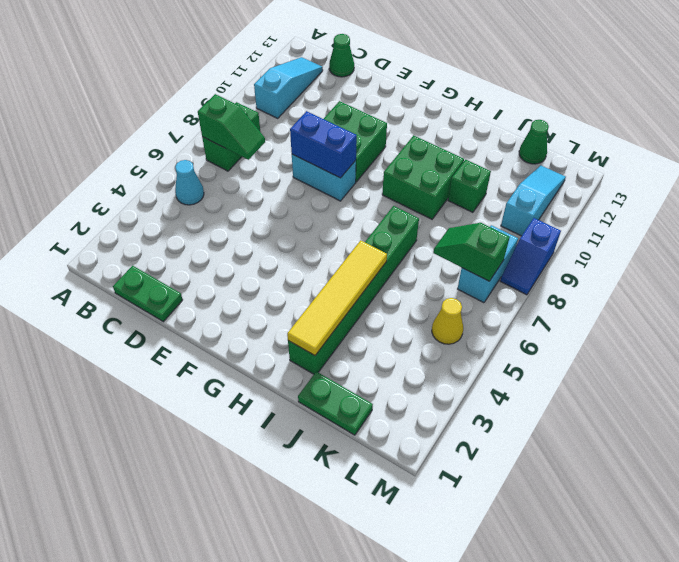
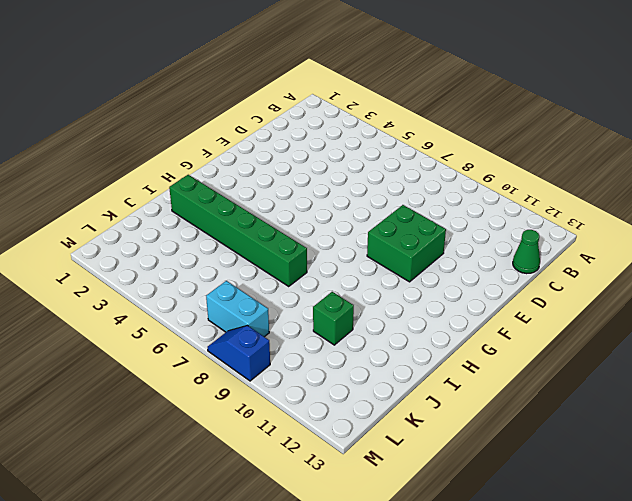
none -> cyan cone B5 level 1
none -> green brick B7:B8 level 1
none -> cyan slope B10:B12 level 1 top 10

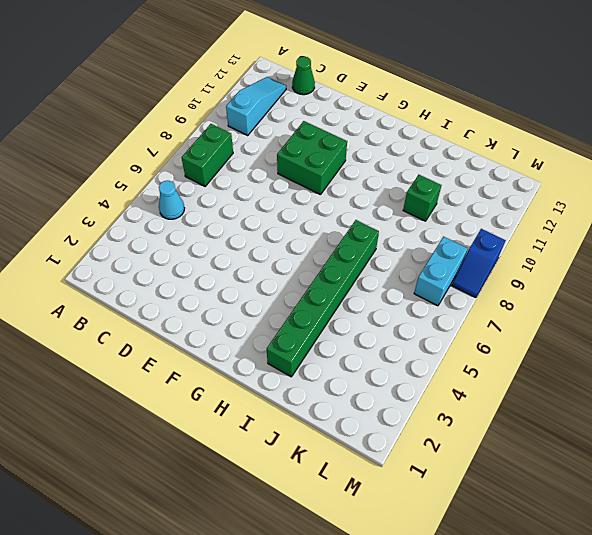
none -> green plate C1:D1 level 1
none -> cyan brick E8:F8 level 1
none -> green brick H9:I10 level 1

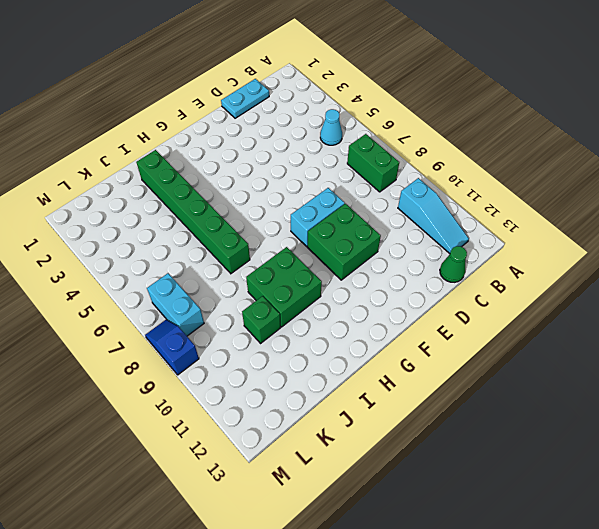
cyan plate C1:D1 level 1 -> green plate C1:D1 level 1
none -> green plate J1:K1 level 1
none -> green cone K13 level 1
none -> yellow cone L5 level 1

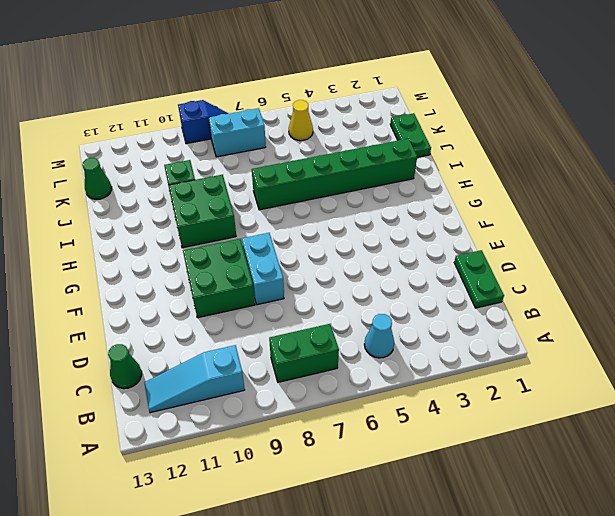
none -> cyan slope L10:L12 level 1 top 10
none -> green slope B7:C7 level 2 top B
none -> blue brick E8:F8 level 2

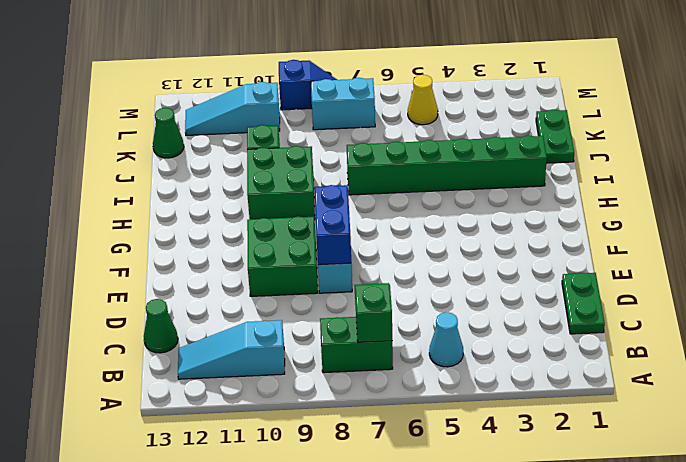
none -> yellow tile I2:I5 level 2
none -> green slope K7:L7 level 2 top L

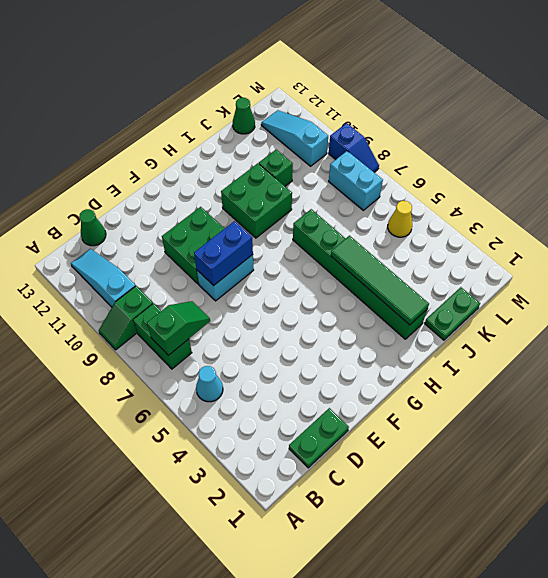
green slope A9:B9 level 1 top B -> green slope K7:L7 level 2 top L
green tile I2:I5 level 2 -> yellow tile I2:I5 level 2

